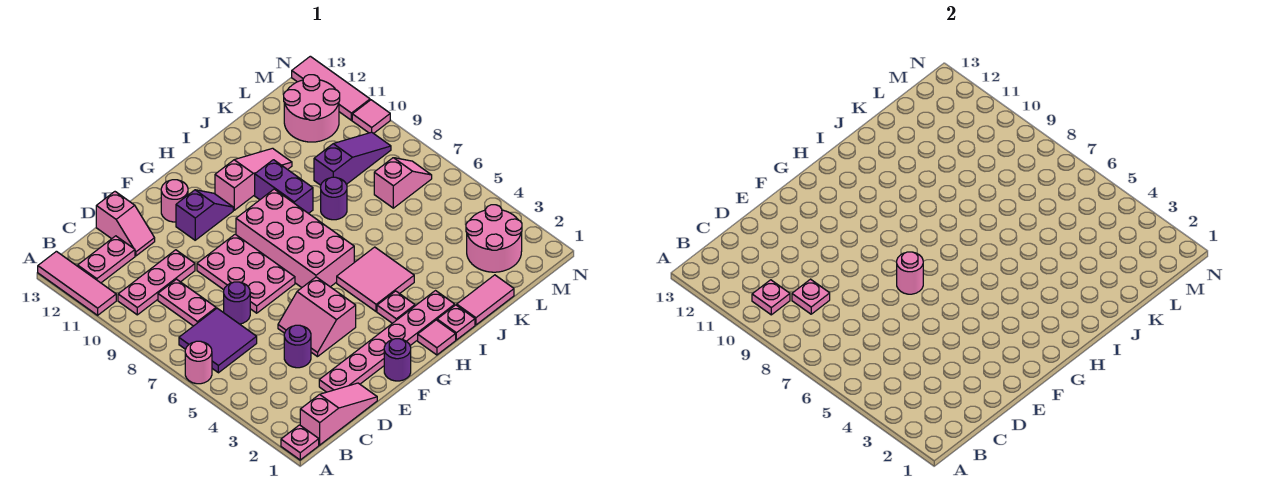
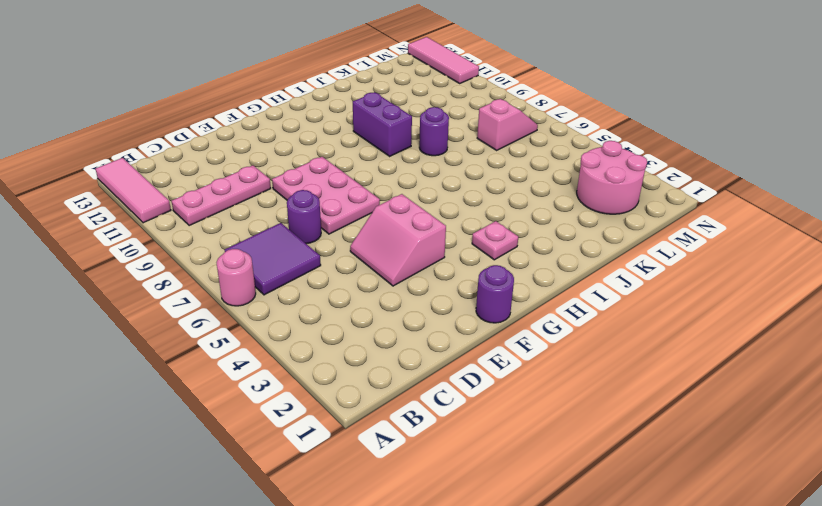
none -> pink plate A1 level 1
none -> pink slope B1:D1 level 1 top B
none -> pink plate B12:C12 level 1
none -> pink plate C8:C9 level 1

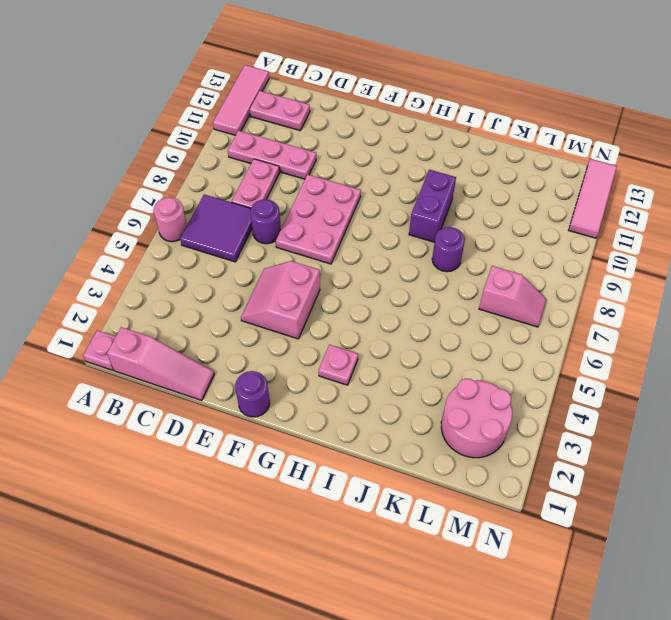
none -> pink plate D2:I2 level 1
none -> purple round brick D4 level 1
none -> pink slope D12:D13 level 1 top 13
none -> purple slope F11:G11 level 1 top F

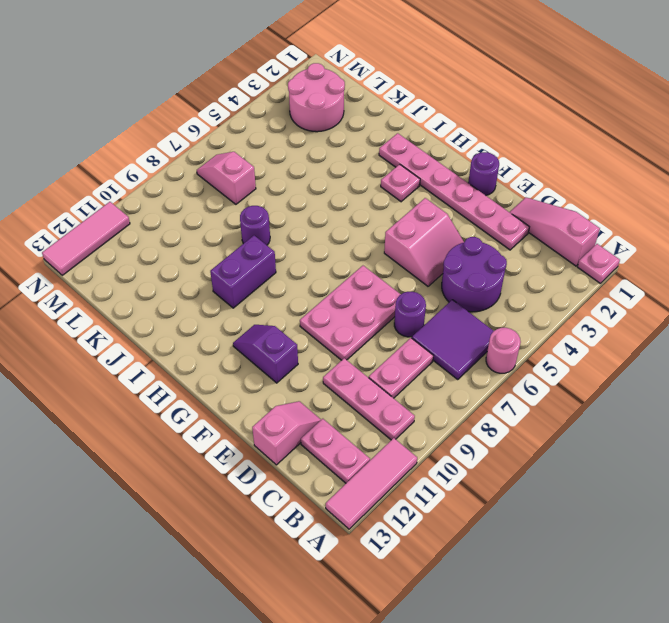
purple round brick C4:D5 level 1 -> purple round brick D4 level 1
none -> pink round brick F12 level 1
none -> pink brick G6:H9 level 1
none -> pink tile H1 level 1
none -> pink tile H4:I5 level 1

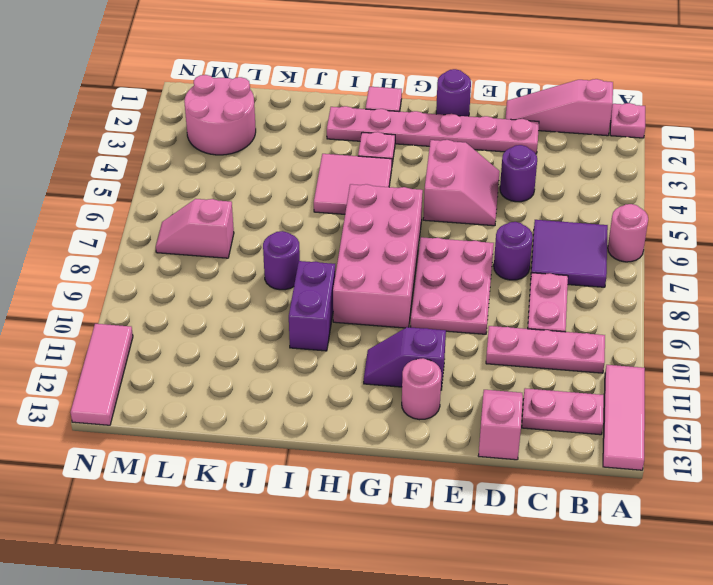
none -> pink slope H11:J11 level 1 top H
none -> pink plate I1 level 1
none -> pink tile J1:K1 level 1
none -> purple slope K9:M9 level 1 top K

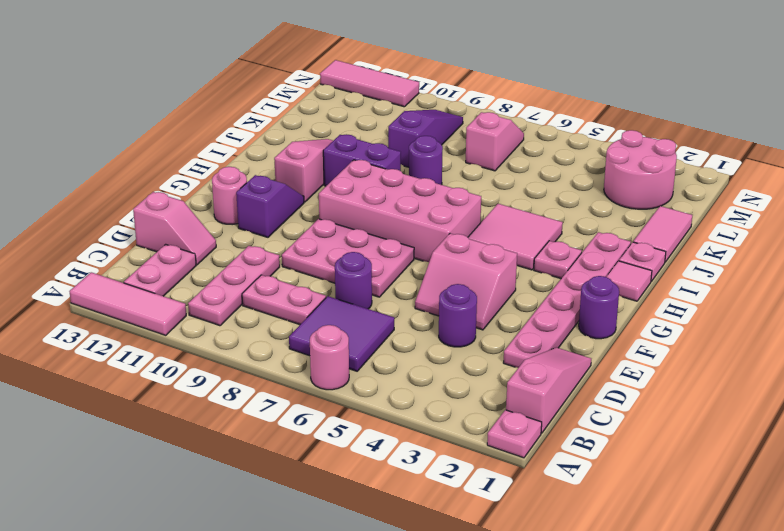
none -> pink round brick L11:M12 level 1
none -> pink tile N10 level 1
none -> pink plate B10 level 2
none -> pink plate C9 level 2

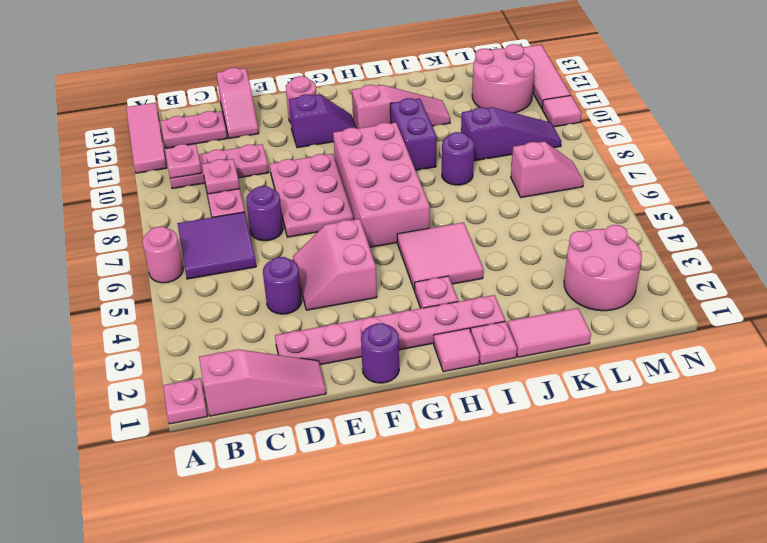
none -> pink round brick F7 level 2

